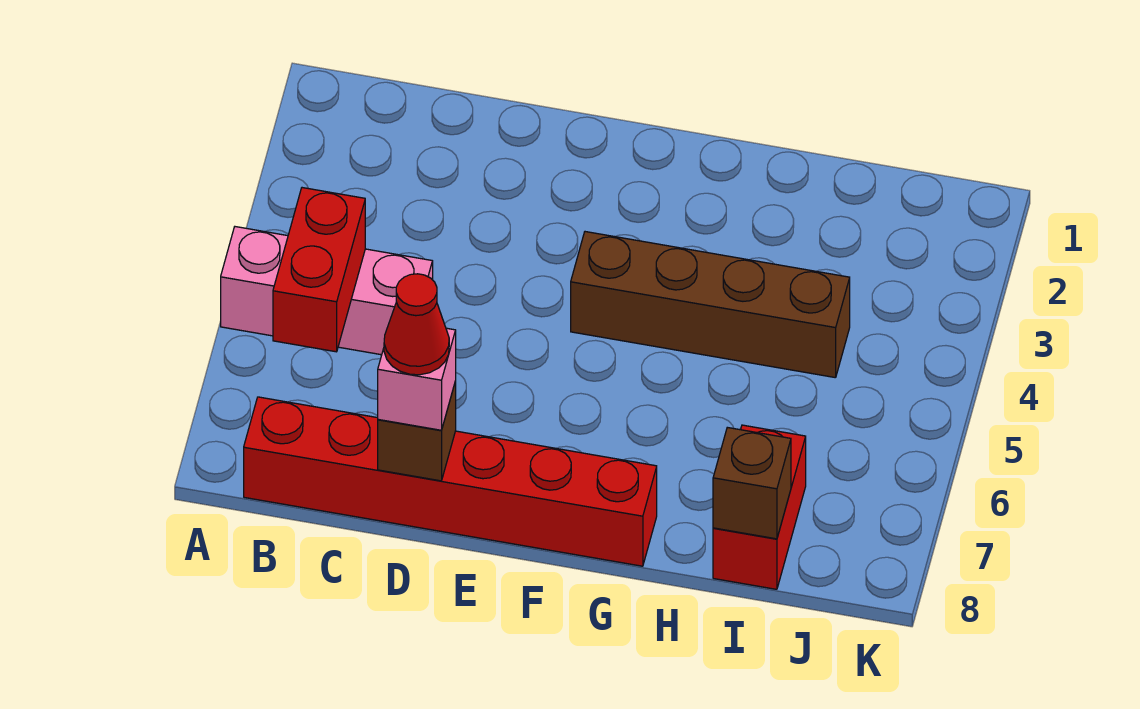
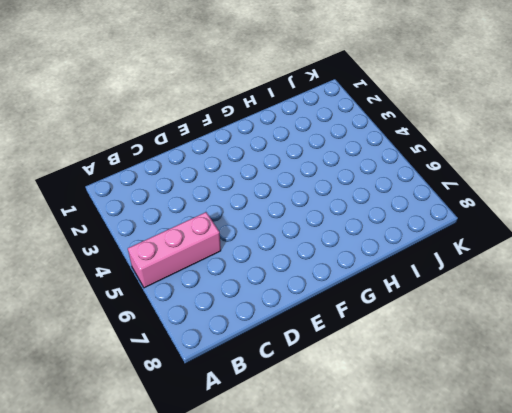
none -> red brick B8:G8 level 1
none -> brown brick F4:I4 level 1

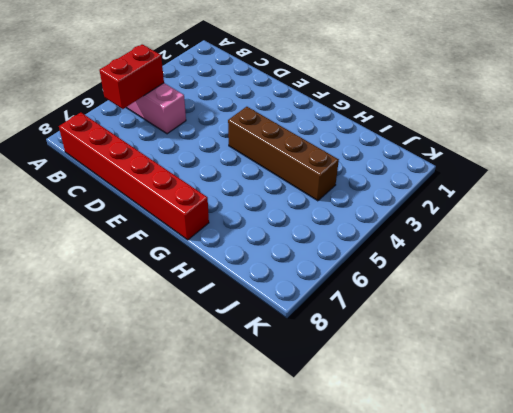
none -> red brick I7:I8 level 1
none -> brown brick D8 level 2

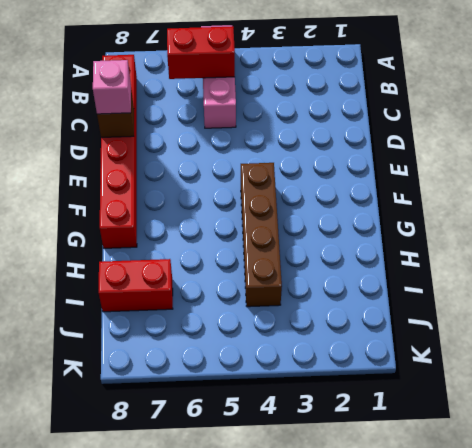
none -> brown brick I8 level 2
none -> red cone D8 level 4

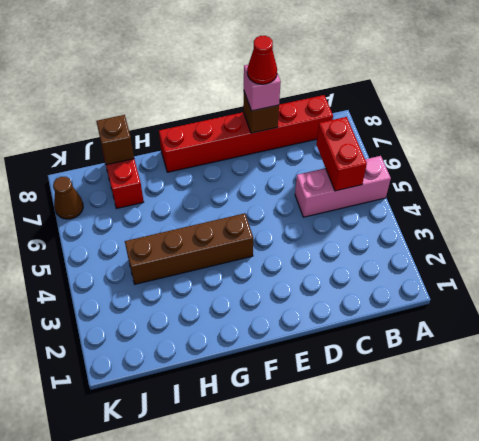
brown cone K7 level 1 -> none

